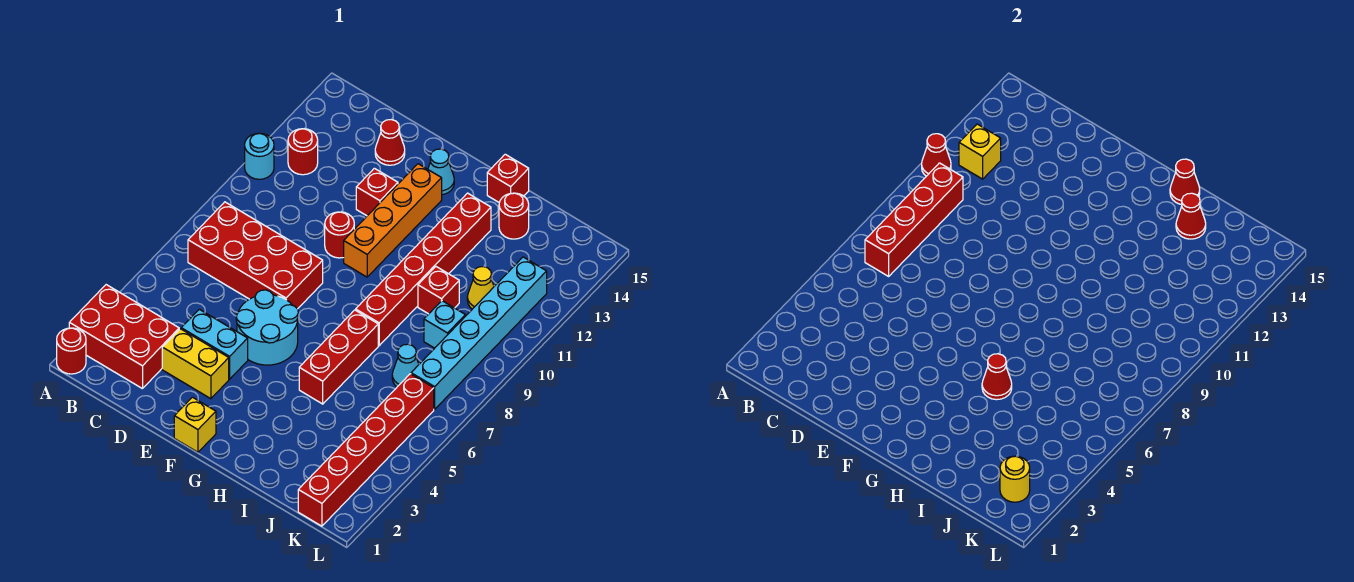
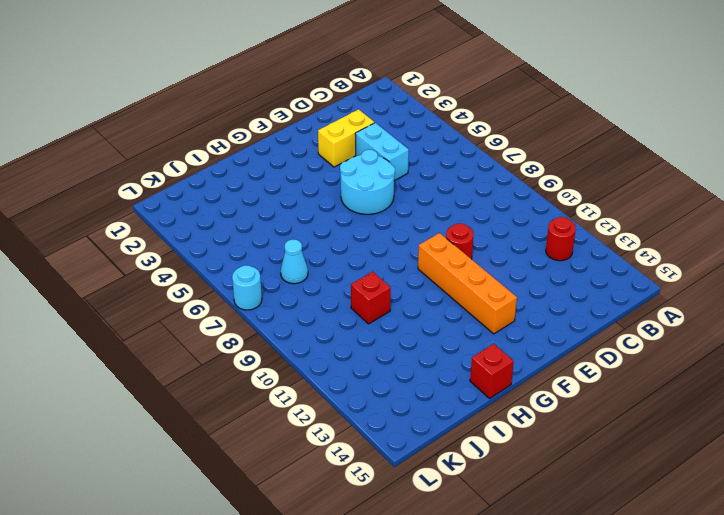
cyan brick D4:D5 level 1 -> cyan brick D4:E4 level 1
cyan round brick L7 level 1 -> cyan round brick A11 level 1
none -> red round brick A1 level 1
none -> red brick A2:C3 level 1
none -> red brick B7:E8 level 1
none -> red cone D14 level 1

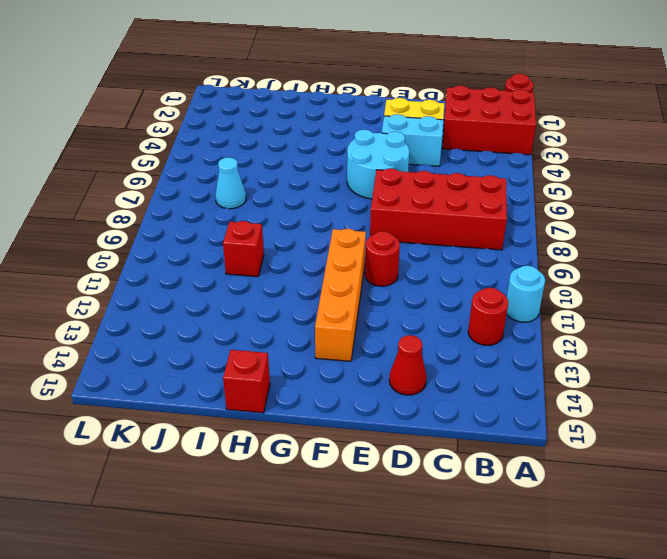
none -> red brick E12 level 1
none -> yellow brick F1 level 1
none -> cyan cone F14 level 1
none -> red brick H5:H7 level 1

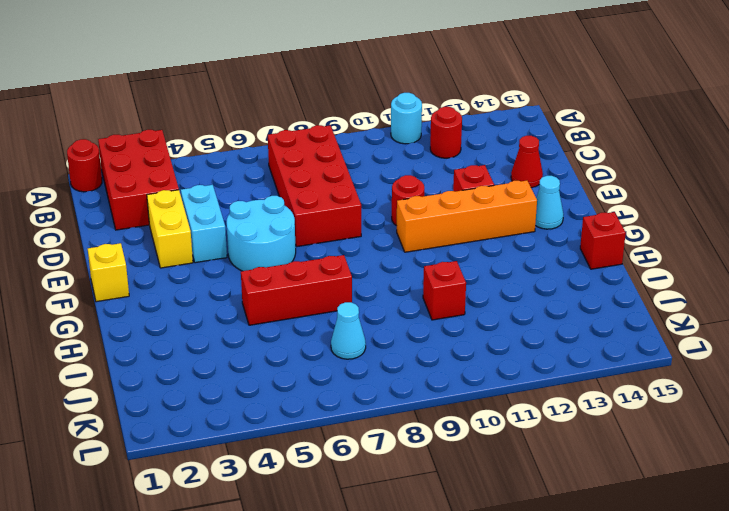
none -> red brick H8:H13 level 1
none -> red round brick I14 level 1
none -> cyan brick J9 level 1
none -> yellow cone J11 level 1

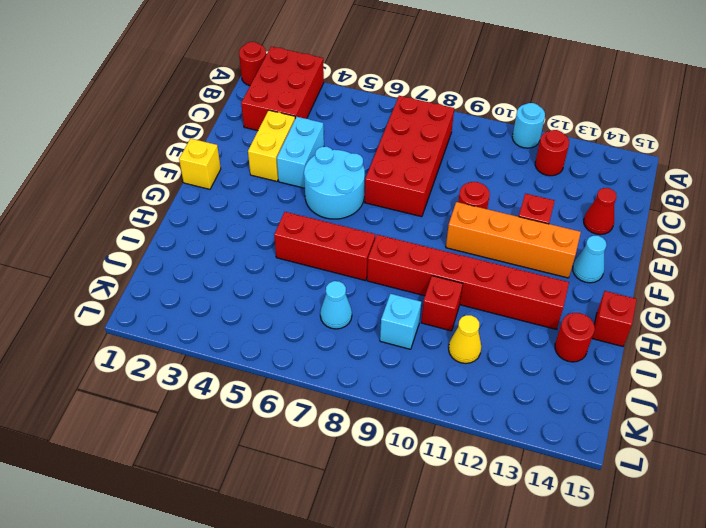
none -> red brick K1:K6 level 1
none -> cyan brick K7:K12 level 1
none -> red cone A11 level 2
none -> red brick B7:B10 level 2

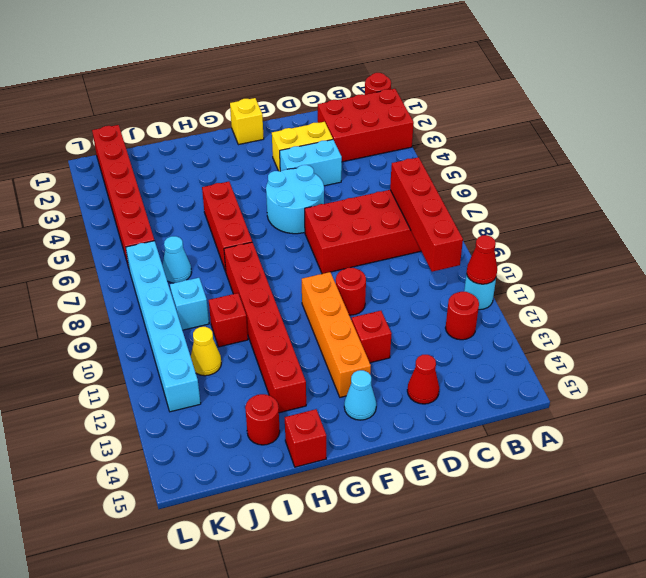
none -> yellow brick B12 level 2
none -> red cone H5 level 2
none -> red cone H15 level 2
none -> red cone I14 level 2

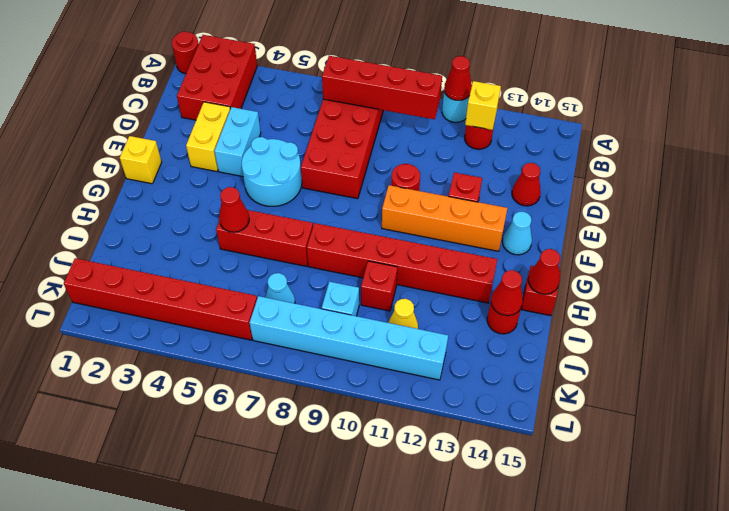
none -> yellow round brick K2 level 2

